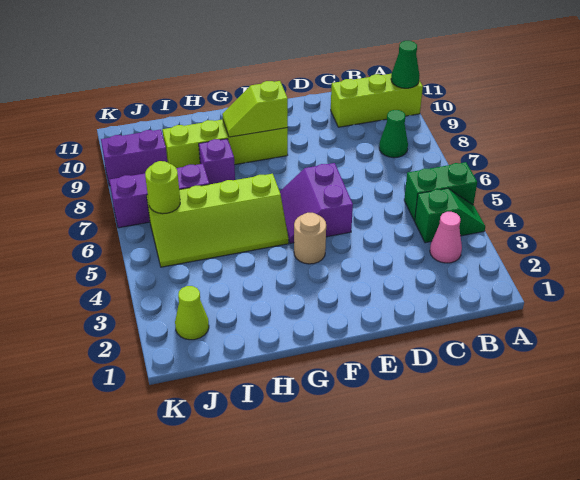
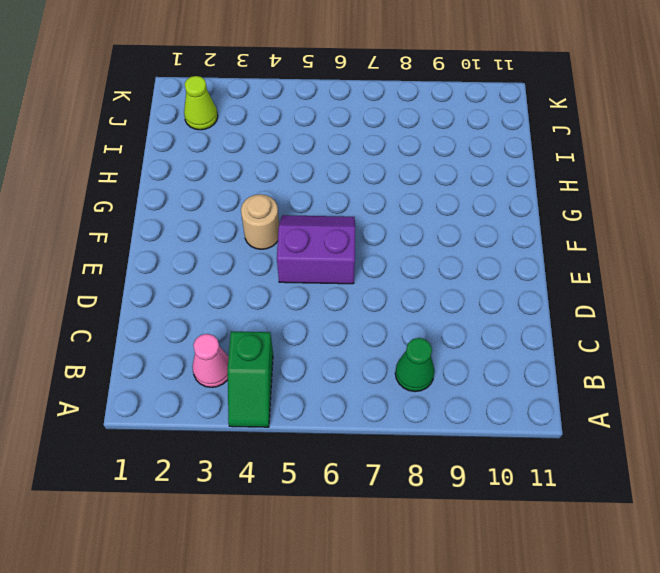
none -> green brick A5:B5 level 1
none -> lime brick A10:C10 level 1
none -> lime brick F9:I9 level 1

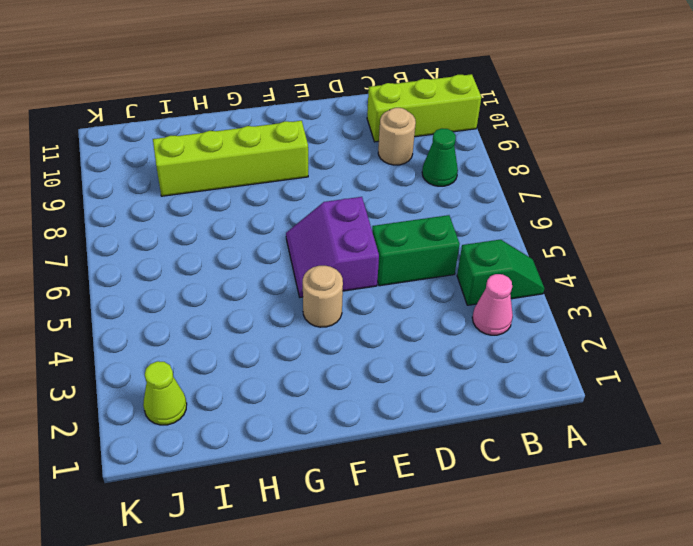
green brick C5:D5 level 1 -> green brick A5:B5 level 1
tan round brick C9 level 1 -> none
none -> lime slope G5:J6 level 1 top 6
none -> purple brick H8 level 1
none -> purple brick I7:K7 level 1

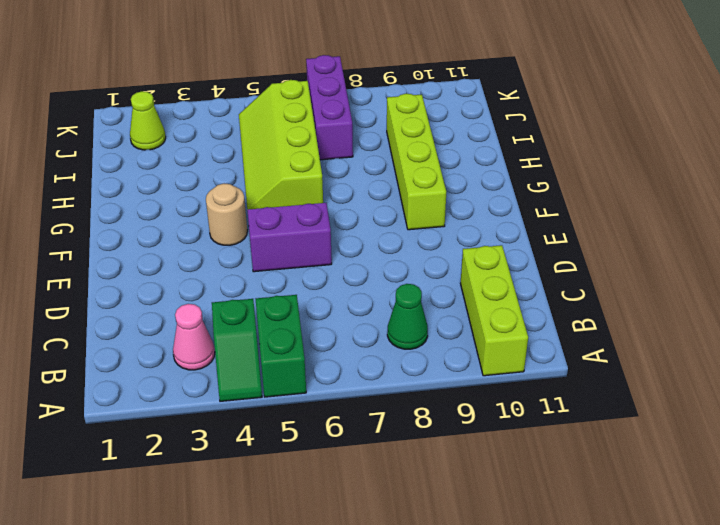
none -> purple brick H8 level 1
none -> purple brick J9:K9 level 1
none -> green cone A10 level 2

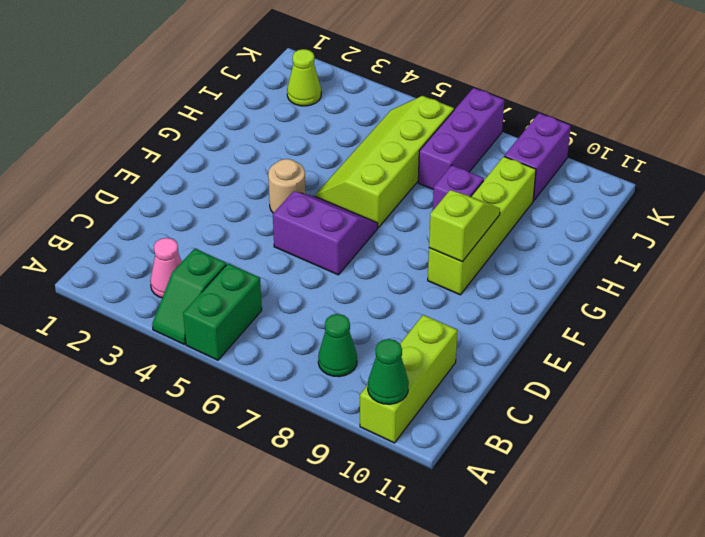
none -> lime round brick J6 level 2

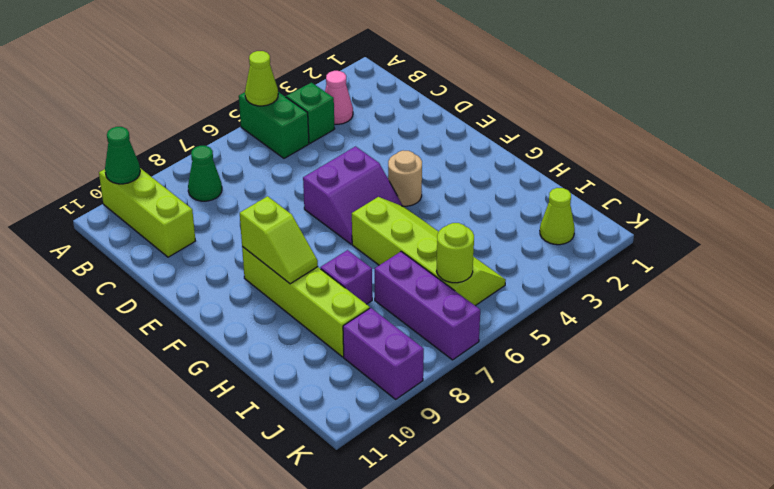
lime cone A5 level 2 -> none

